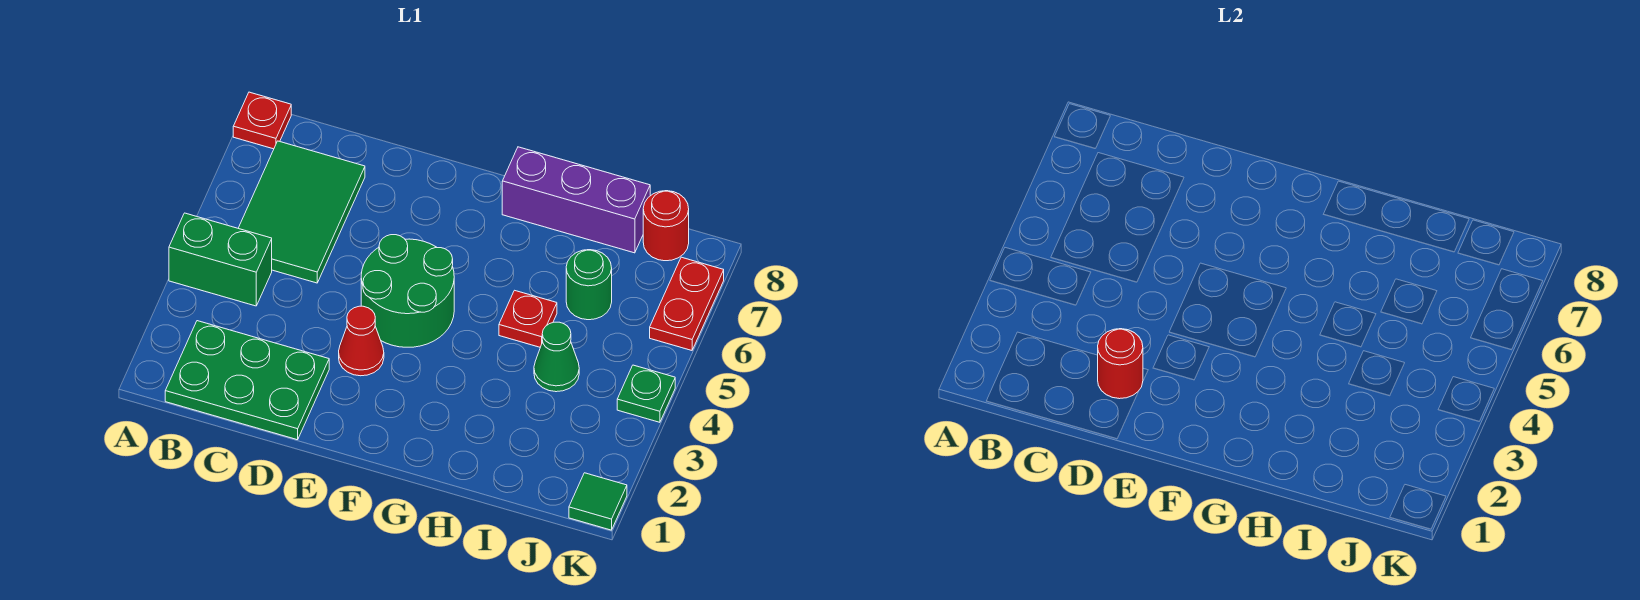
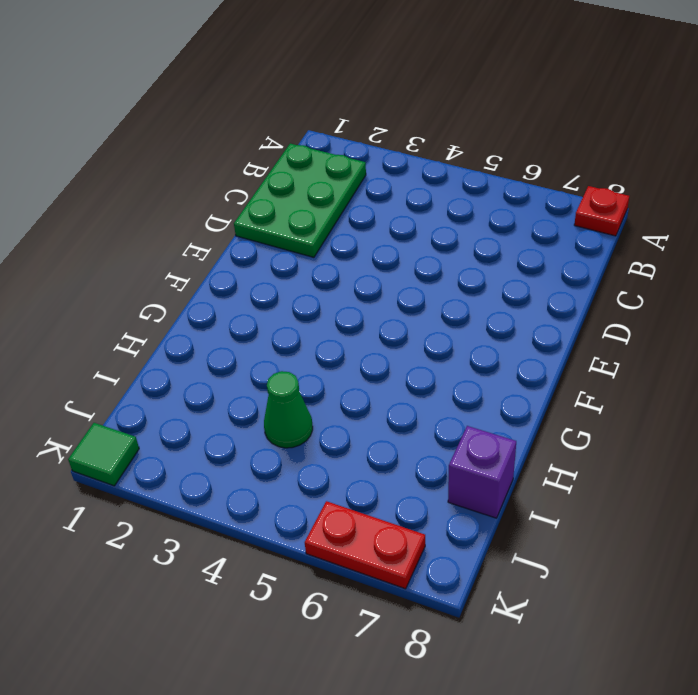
purple brick I8 level 1 -> purple brick G8:I8 level 1
none -> green brick A4:B4 level 1
none -> green tile B5:C7 level 1
none -> red cone E3 level 1

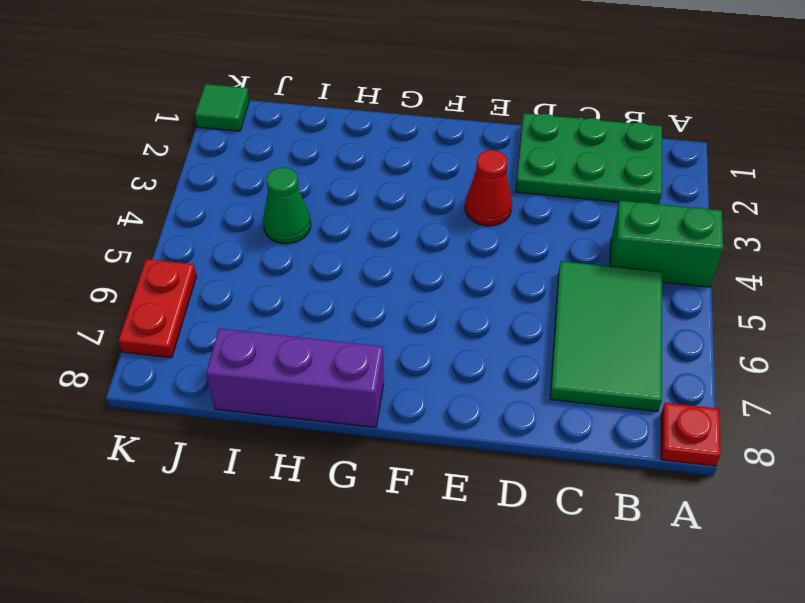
none -> green round brick E4:F5 level 1
none -> red plate H5 level 1
none -> green round brick I6 level 1

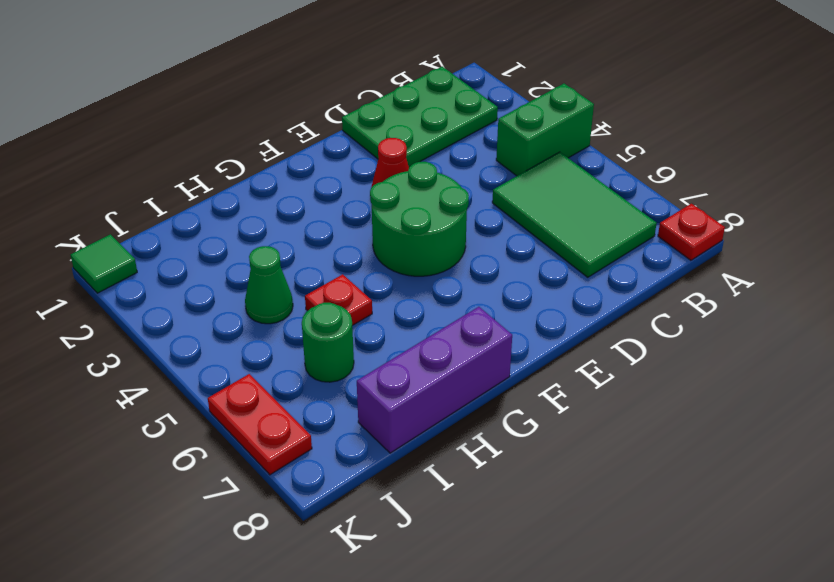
none -> red round brick J8 level 1
none -> green plate K4 level 1
none -> red round brick D2 level 2

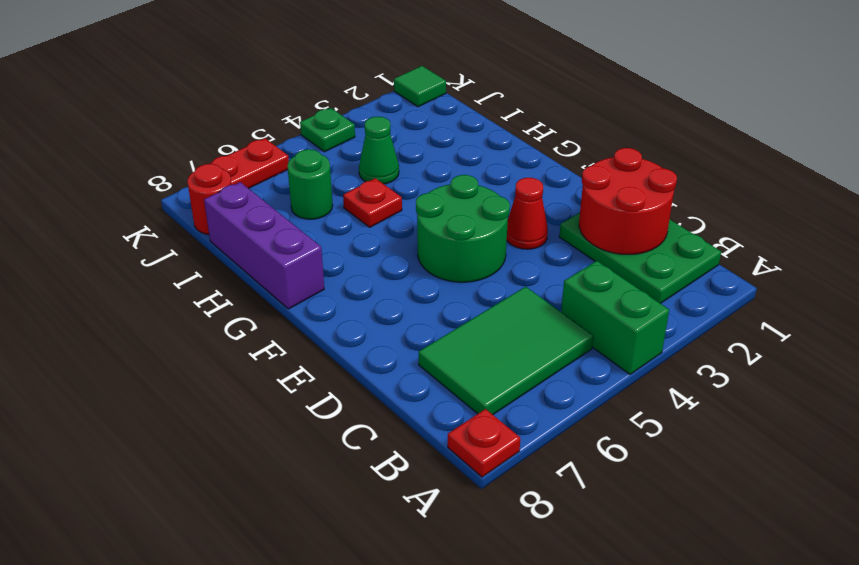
red round brick C1:D2 level 2 -> red round brick D2 level 2

